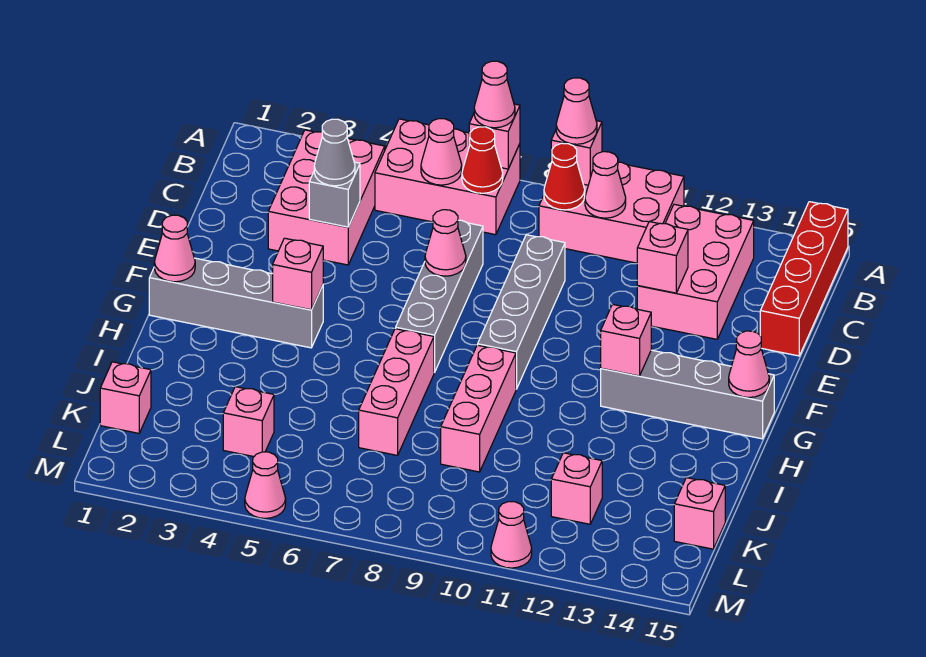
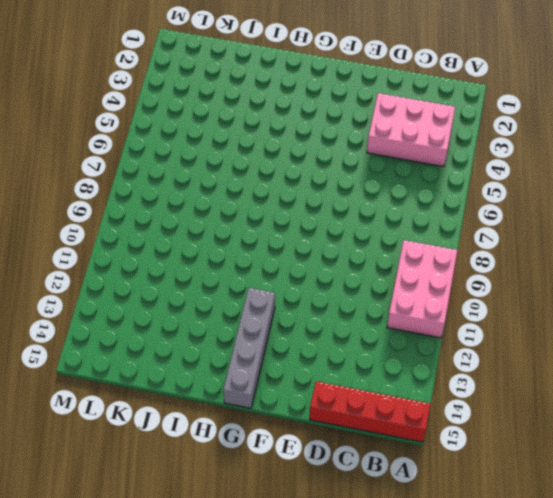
none -> pink brick A5:B7 level 1
none -> pink brick B12:D13 level 1
none -> grey brick D7:G7 level 1
none -> grey brick D9:G9 level 1

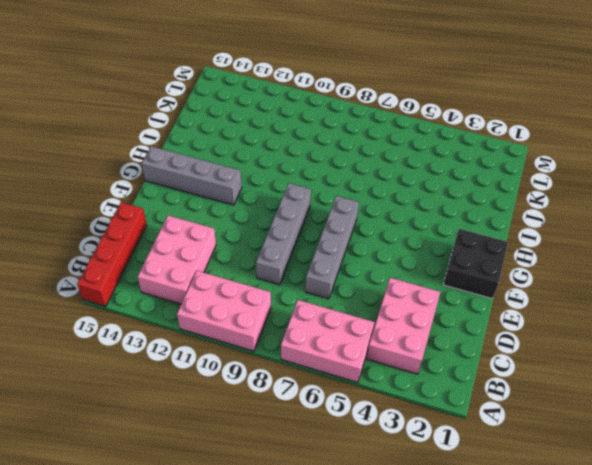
black brick F1:G2 level 1 -> grey brick G1:G4 level 1
none -> pink brick H7:J7 level 1
none -> pink brick H9:J9 level 1
none -> pink brick K1 level 1
none -> pink brick K4 level 1

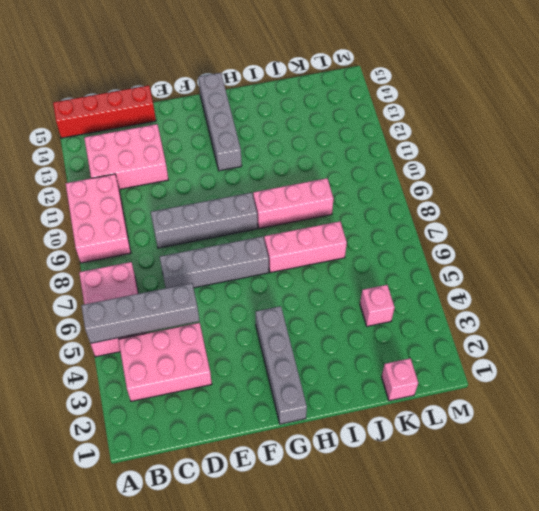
grey brick A5:D5 level 2 -> none
none -> pink brick K12 level 1
none -> pink brick K15 level 1
none -> pink cone M5 level 1
none -> pink cone M11 level 1

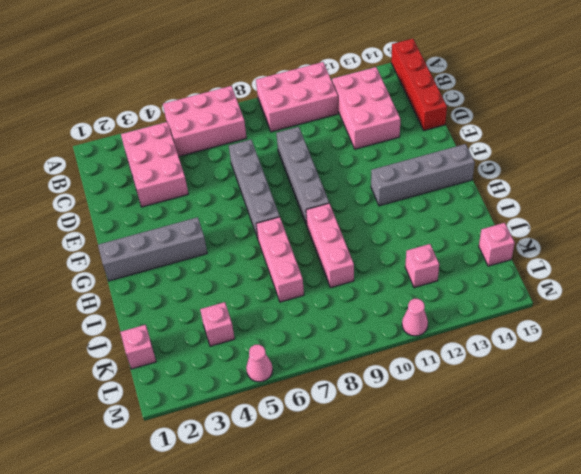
none -> pink brick A7 level 2
none -> pink brick A9 level 2
none -> pink cone B6 level 2
none -> red cone B7 level 2

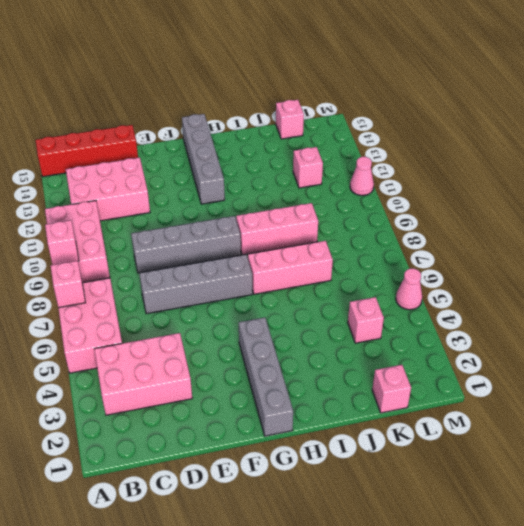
none -> pink cone B6 level 2
none -> red cone B7 level 2
none -> red cone B9 level 2
none -> pink cone B10 level 2

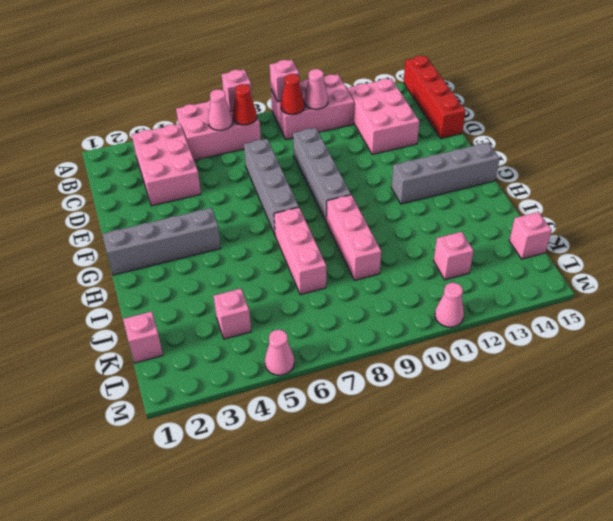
none -> grey brick D4 level 2
none -> pink brick D12 level 2
none -> pink cone E7 level 2
none -> pink cone G1 level 2

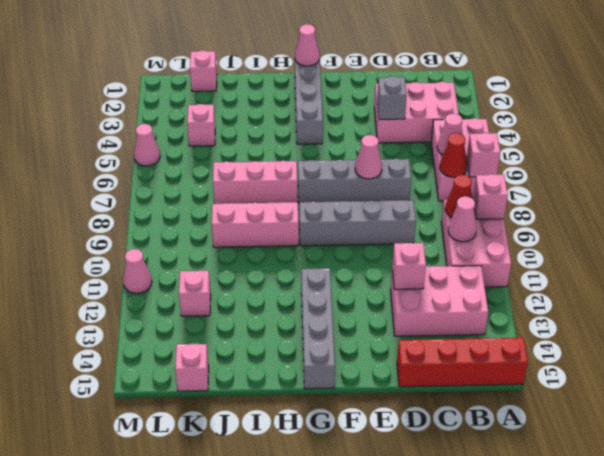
none -> pink brick G4 level 2
none -> pink brick G12 level 2
none -> pink cone G15 level 2
none -> pink cone A7 level 3

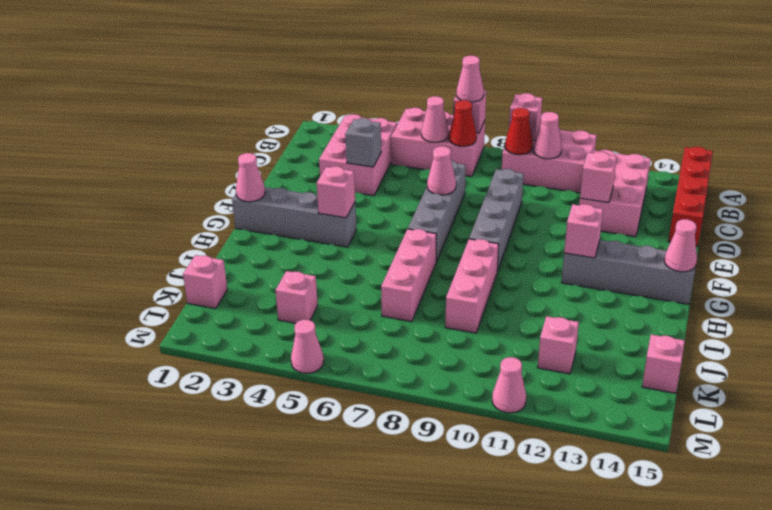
none -> pink cone A9 level 3
none -> grey cone D4 level 3

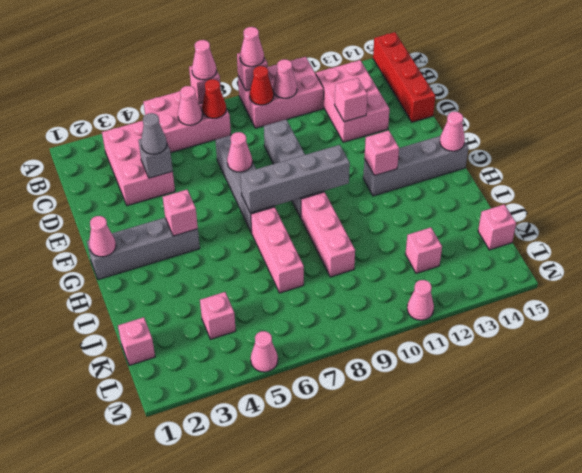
grey brick G7:G10 level 2 -> none

